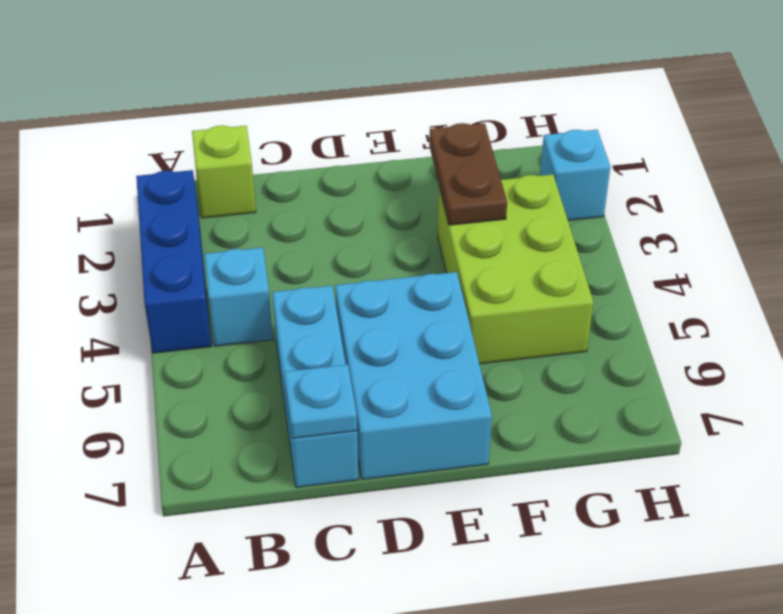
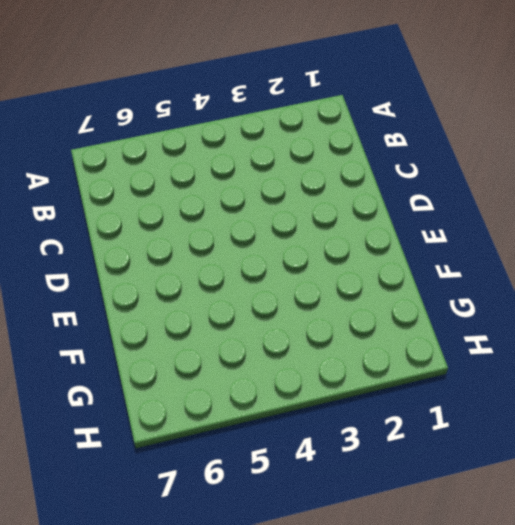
none -> blue brick A2:A4 level 1
none -> lime brick B1 level 1

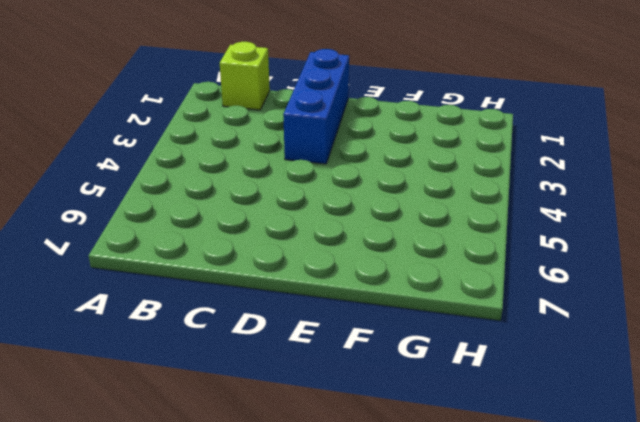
blue brick D1:D3 level 1 -> blue brick A2:A4 level 1
none -> cyan brick B4 level 1
none -> cyan brick C5:C7 level 1

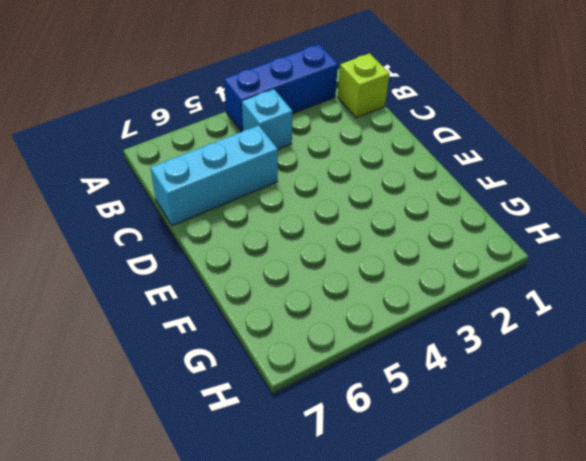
none -> cyan brick D5:E7 level 1
none -> lime brick F3:G5 level 1

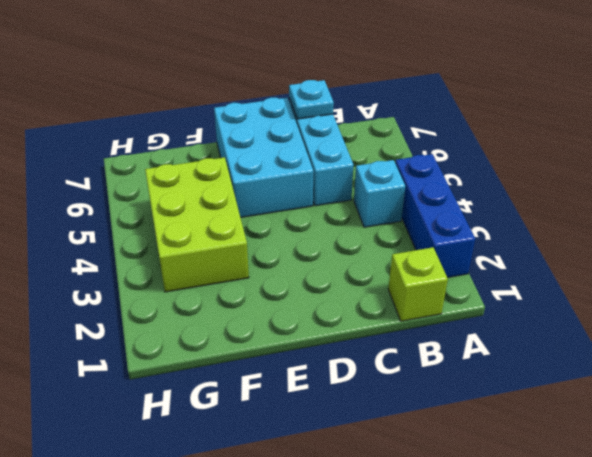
none -> cyan brick H2 level 1
none -> brown plate F2:F3 level 2

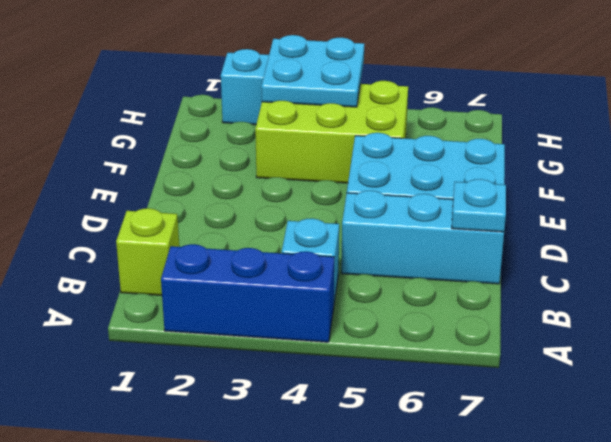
cyan plate G3:H4 level 2 -> none
none -> brown plate F2:F3 level 2

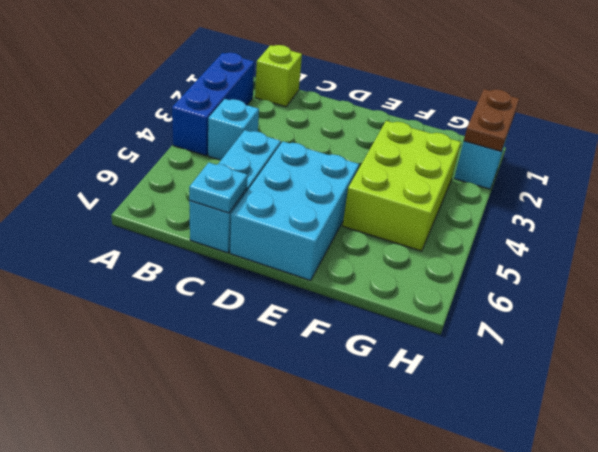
brown plate H1:H2 level 2 -> brown plate F2:F3 level 2

